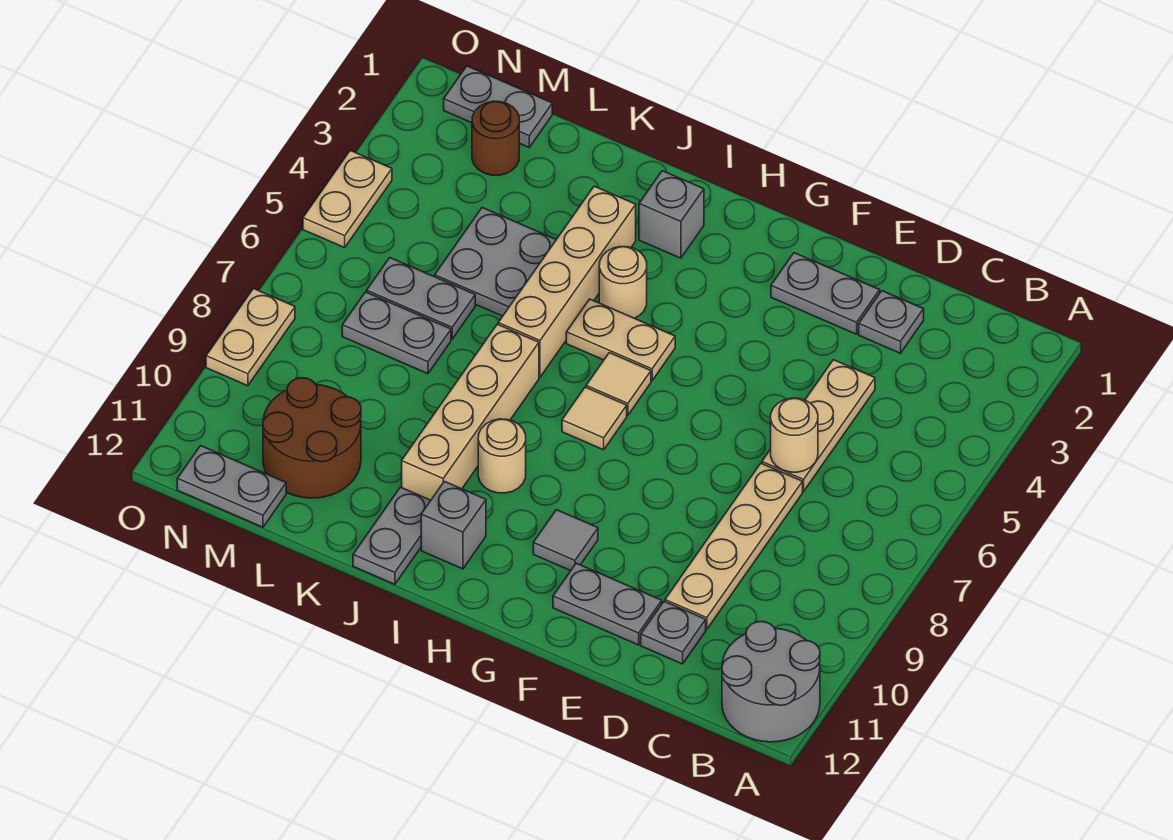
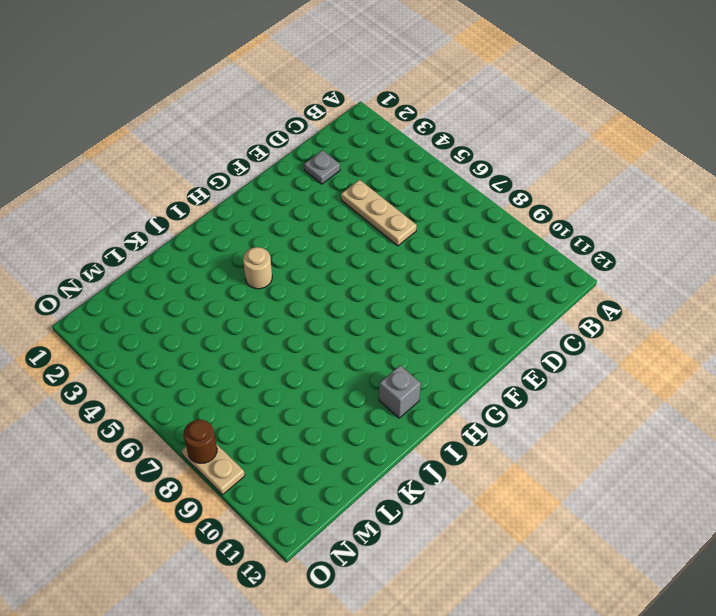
brown round brick O8 level 2 -> brown round brick M2 level 1
none -> grey round brick A11:B12 level 1
none -> tan plate D7:D10 level 1
none -> grey plate D11 level 1

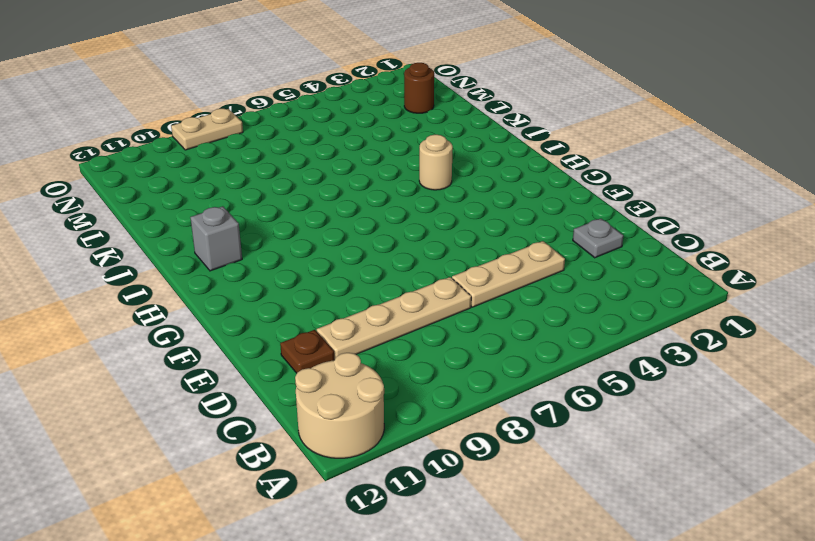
tan round brick A11:B12 level 1 -> grey round brick A11:B12 level 1
brown plate D11 level 1 -> grey plate D11 level 1
none -> grey plate E2:F2 level 1
none -> grey plate E11:F11 level 1
none -> grey tile G10 level 1

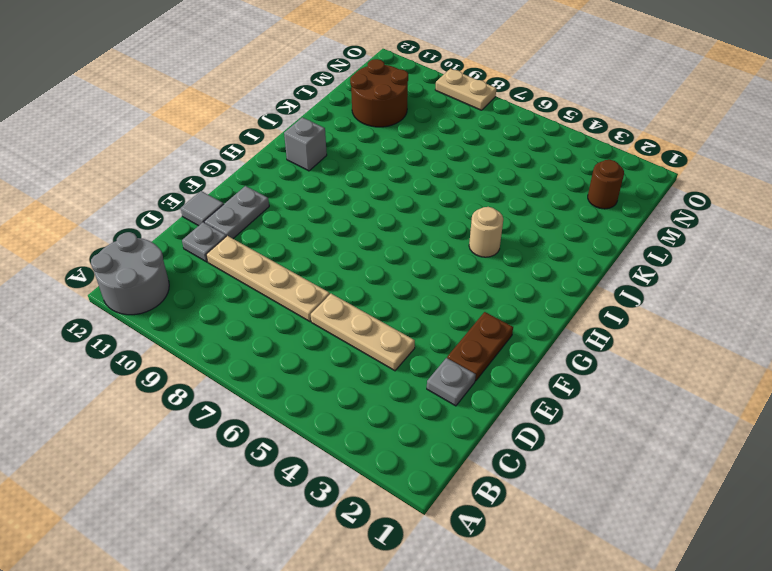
brown plate E2:F2 level 1 -> grey plate E2:F2 level 1
grey tile E12 level 1 -> grey tile G10 level 1
none -> tan plate H5:I5 level 1
none -> tan tile H6 level 1
none -> tan tile H7 level 1

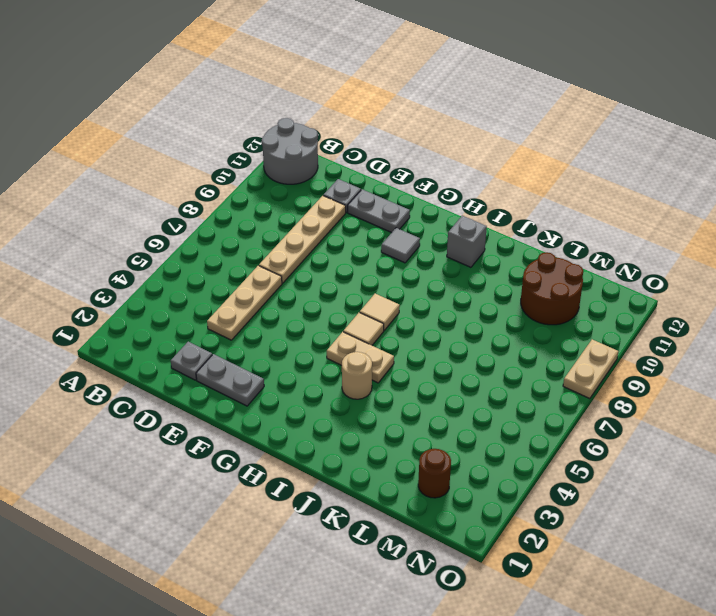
none -> grey brick I2 level 1
none -> tan round brick I9 level 1
none -> tan brick J3:J6 level 1

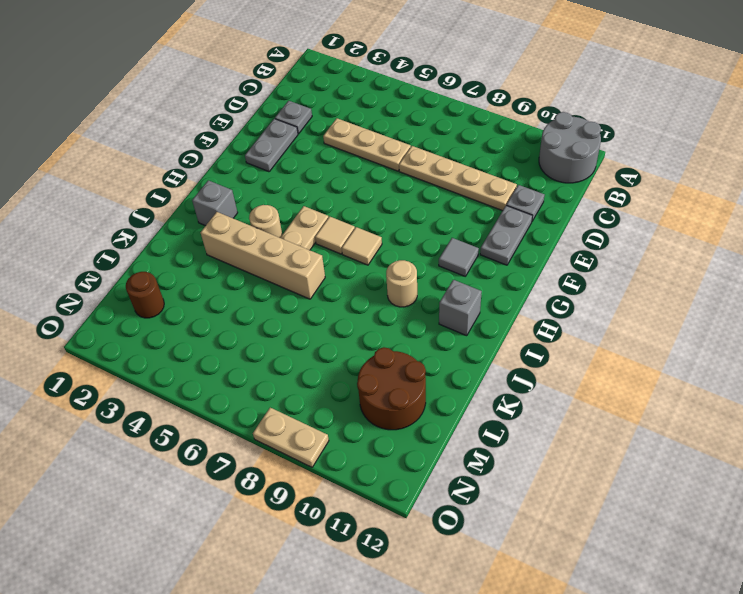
none -> tan brick J7:J10 level 1
none -> grey plate J11:J12 level 1
none -> grey plate K4:L5 level 1

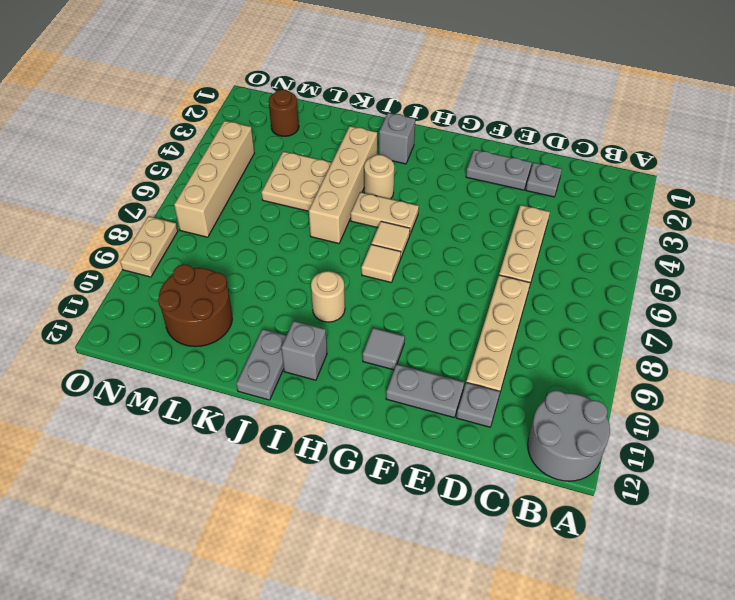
tan plate K4:L5 level 1 -> grey plate K4:L5 level 1
tan brick N4:N7 level 1 -> tan brick J7:J10 level 1
none -> grey plate L6:M6 level 1
none -> grey plate L7:M7 level 1
none -> grey plate M1:N1 level 1

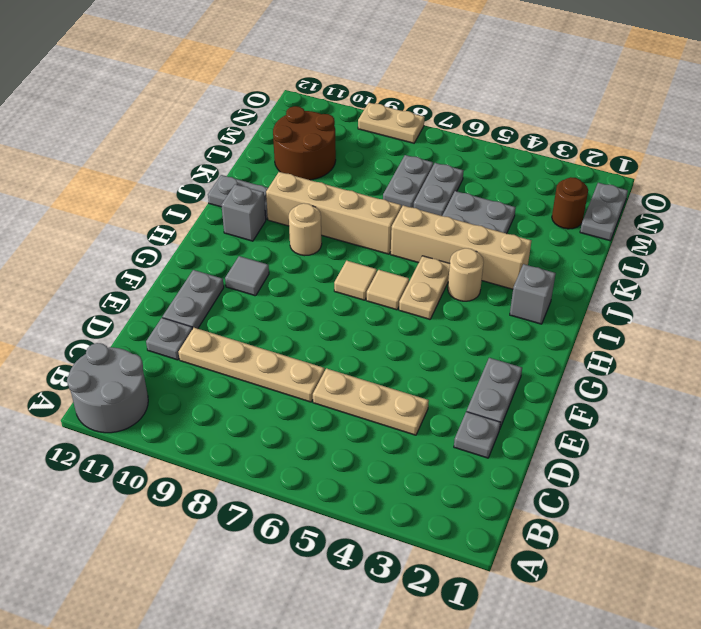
none -> grey plate M12:N12 level 1
none -> tan plate O4:O5 level 1
none -> tan round brick D6 level 2

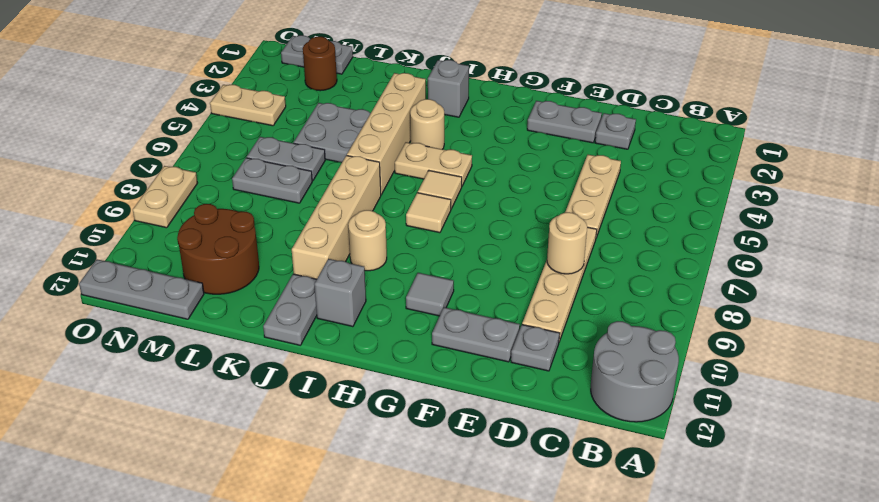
tan round brick D8 level 2 -> tan round brick D6 level 2
grey plate M12:O12 level 1 -> grey plate M12:N12 level 1
tan plate N4:O4 level 1 -> tan plate O4:O5 level 1

